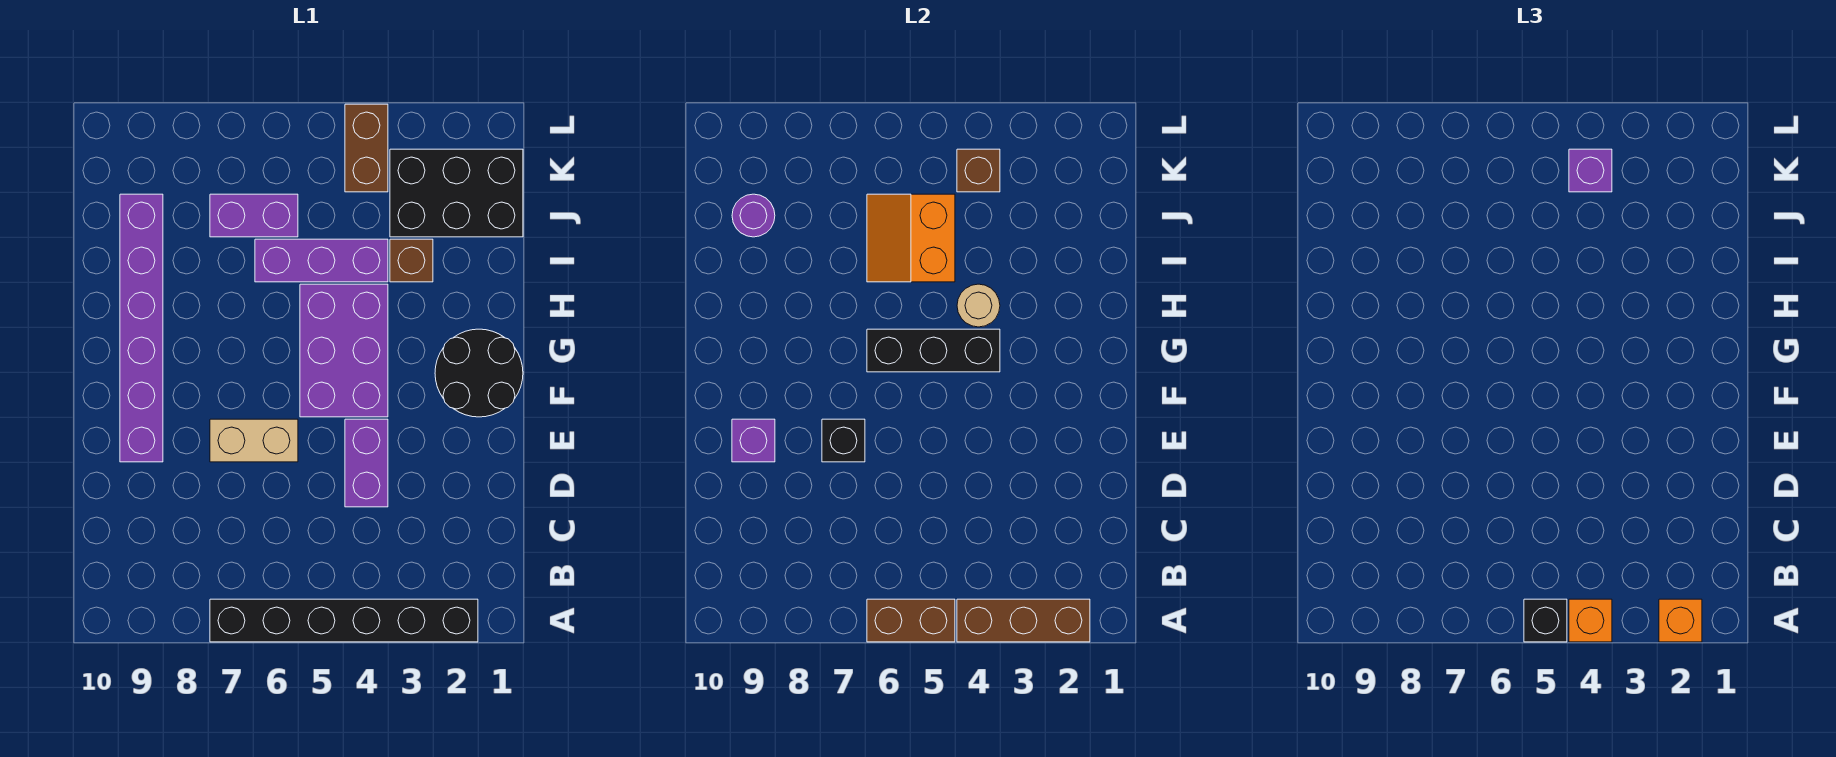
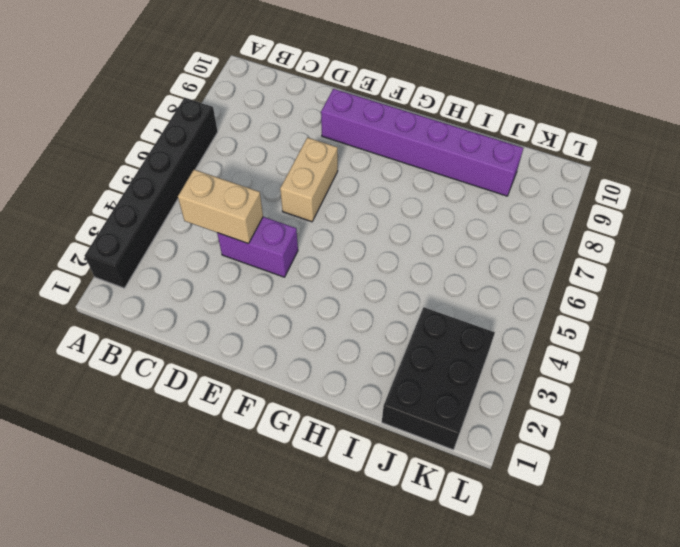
tan brick C4:D4 level 2 -> none
none -> black round brick F1:G2 level 1
none -> purple brick F4:H5 level 1
none -> brown brick I3 level 1

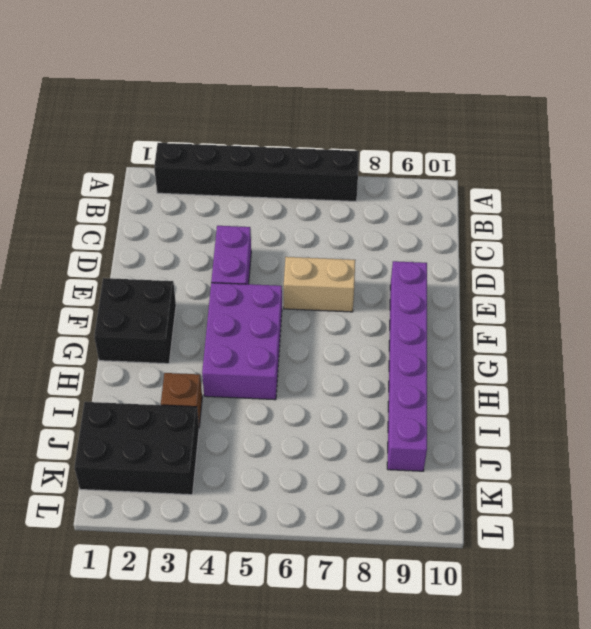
black brick F1:G2 level 1 -> black round brick F1:G2 level 1
none -> purple brick I4:I6 level 1
none -> purple brick J6:J7 level 1
none -> brown brick K4:L4 level 1

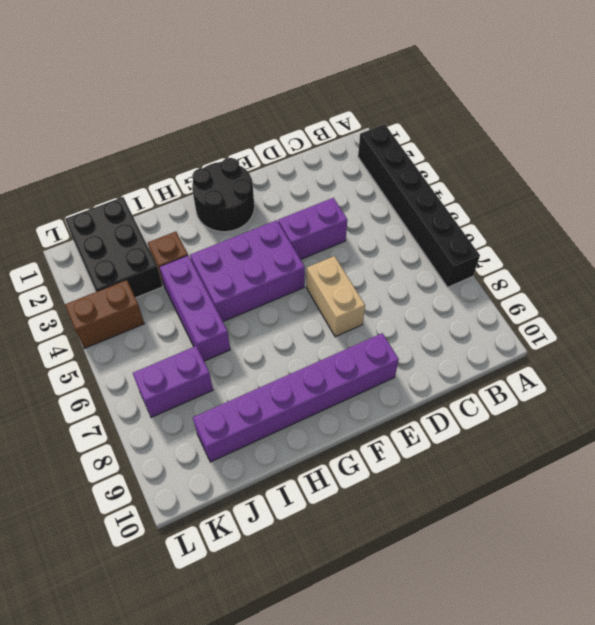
purple brick J7:K7 level 1 -> purple brick J6:J7 level 1
none -> brown brick A2:A4 level 2
none -> brown brick A5:A6 level 2
none -> black brick E7 level 2

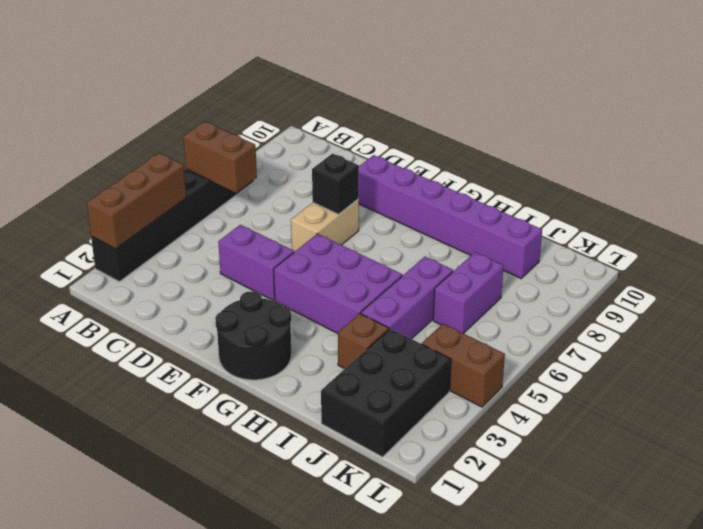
brown brick A6:B6 level 2 -> brown brick A5:A6 level 2
none -> purple brick E9 level 2
none -> black brick G4:G6 level 2
none -> tan round brick H4 level 2

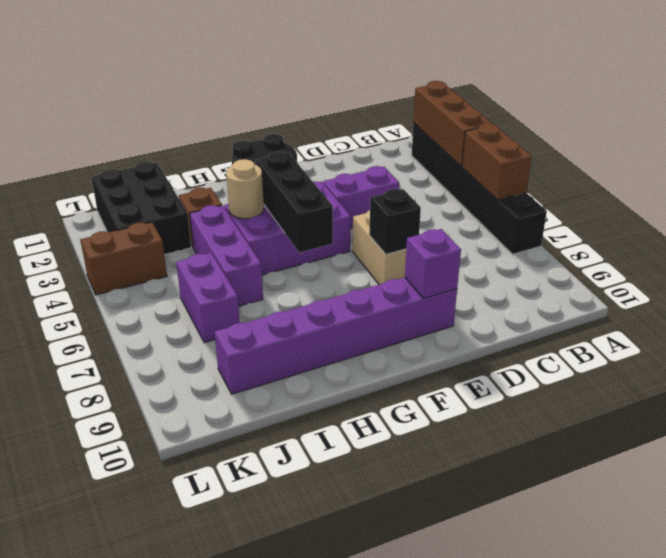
none -> orange slope I5:J6 level 2 top 5
none -> purple round brick J9 level 2
none -> brown brick K4 level 2

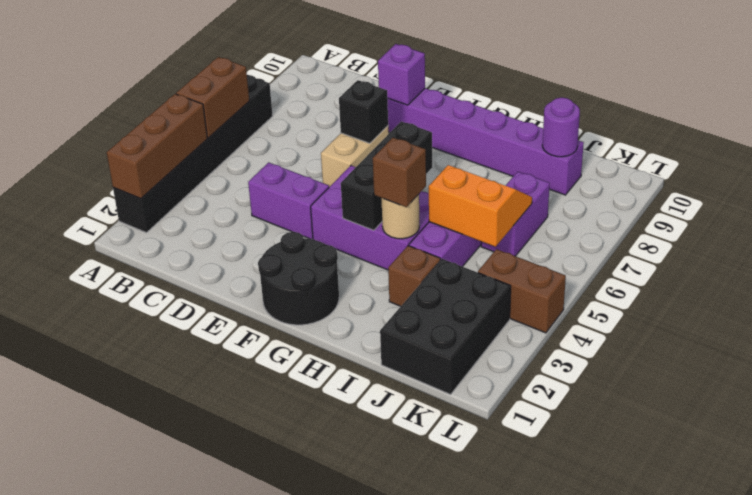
brown brick H4 level 3 -> brown brick K4 level 2
none -> orange brick A2 level 3
none -> orange brick A4 level 3
none -> black brick A5 level 3

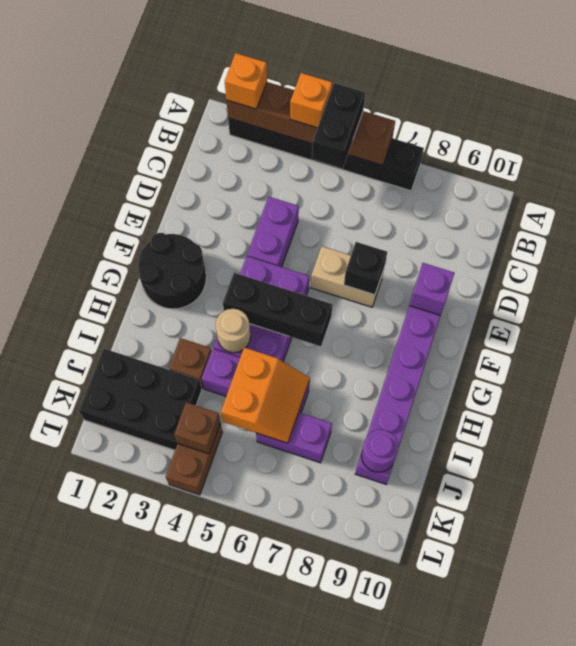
black brick A5:B5 level 3 -> black brick A5 level 3
none -> purple brick K4 level 3

